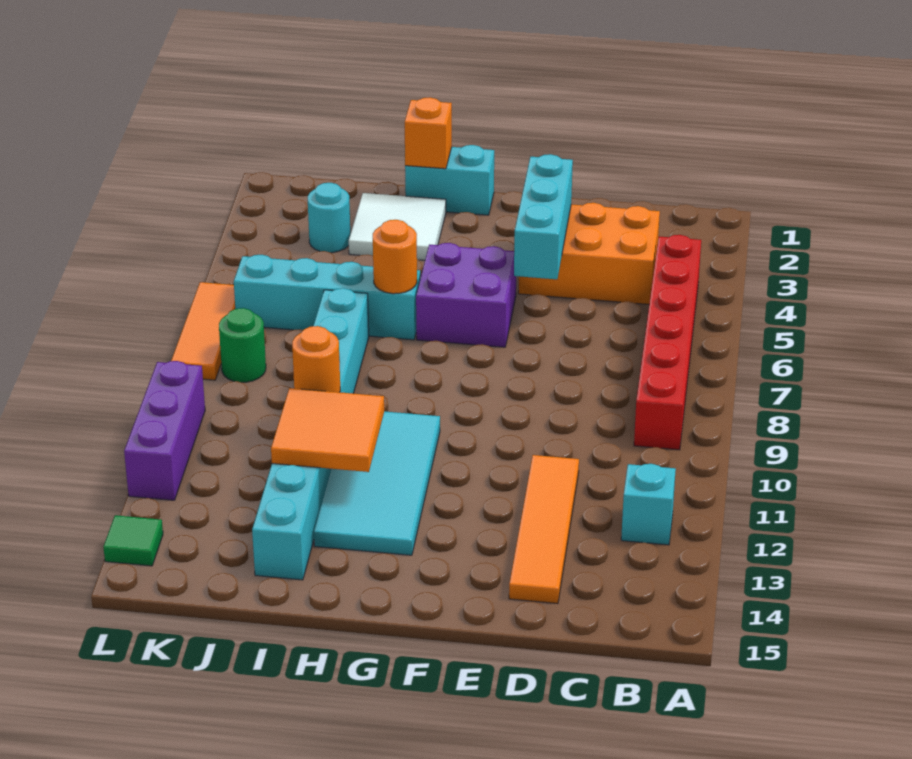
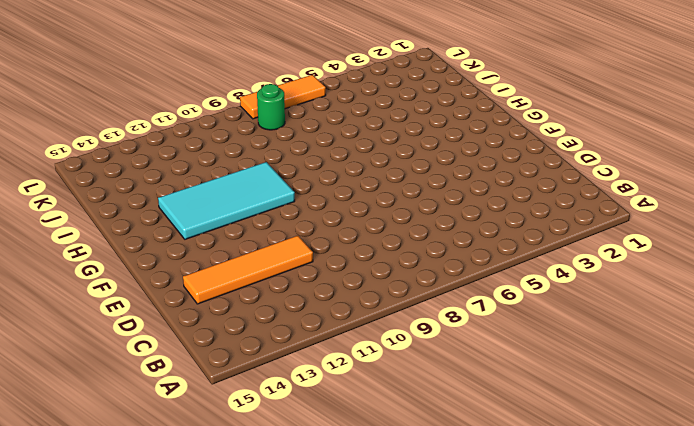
none -> red brick B4:B9 level 1
none -> cyan brick B12 level 1
none -> orange brick C3:E4 level 1

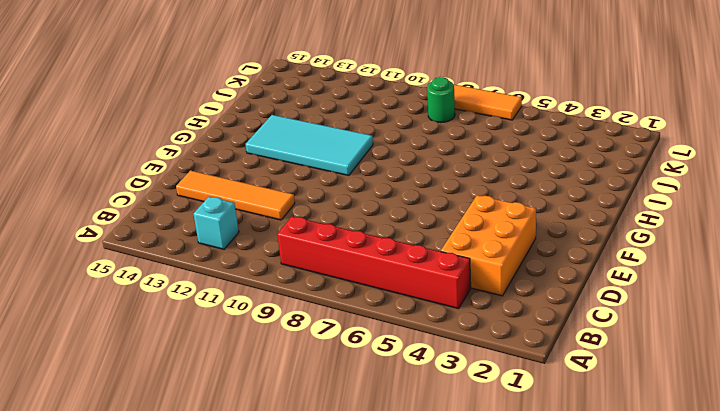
none -> purple brick F5:G6 level 1
none -> cyan brick G1:H1 level 1
none -> white tile H2:I3 level 1

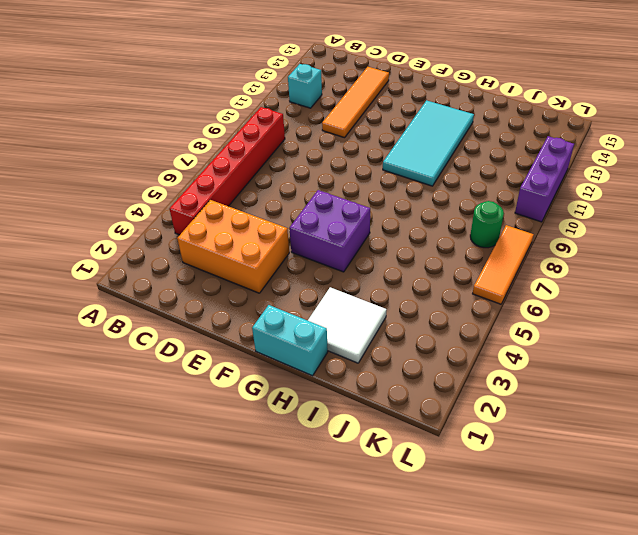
none -> cyan brick H6:K6 level 1
none -> cyan brick I7:I14 level 1
none -> cyan round brick J3 level 1

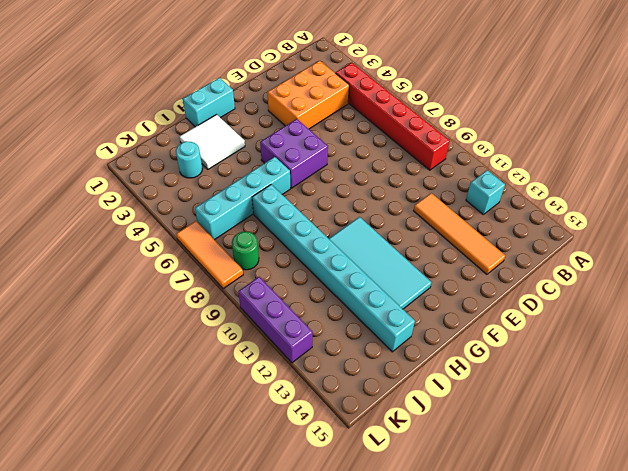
none -> green tile L14 level 1
none -> cyan brick E3:E5 level 2
none -> orange brick H1 level 2

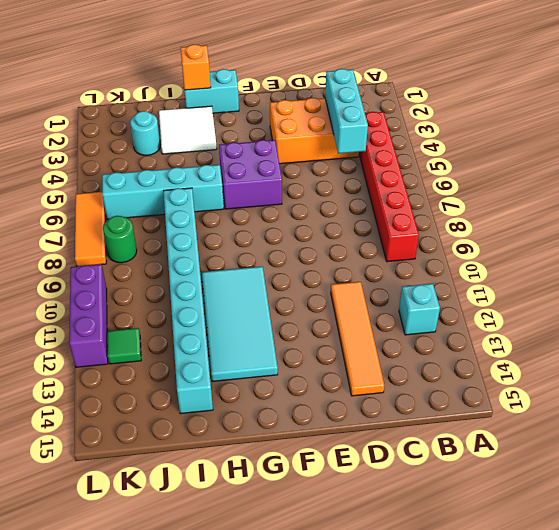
cyan brick C3:C5 level 2 -> cyan brick E3:E5 level 2
green tile K12 level 1 -> green tile L14 level 1
none -> orange round brick H6 level 2
none -> orange tile H11:I12 level 2
none -> orange round brick I10 level 2

